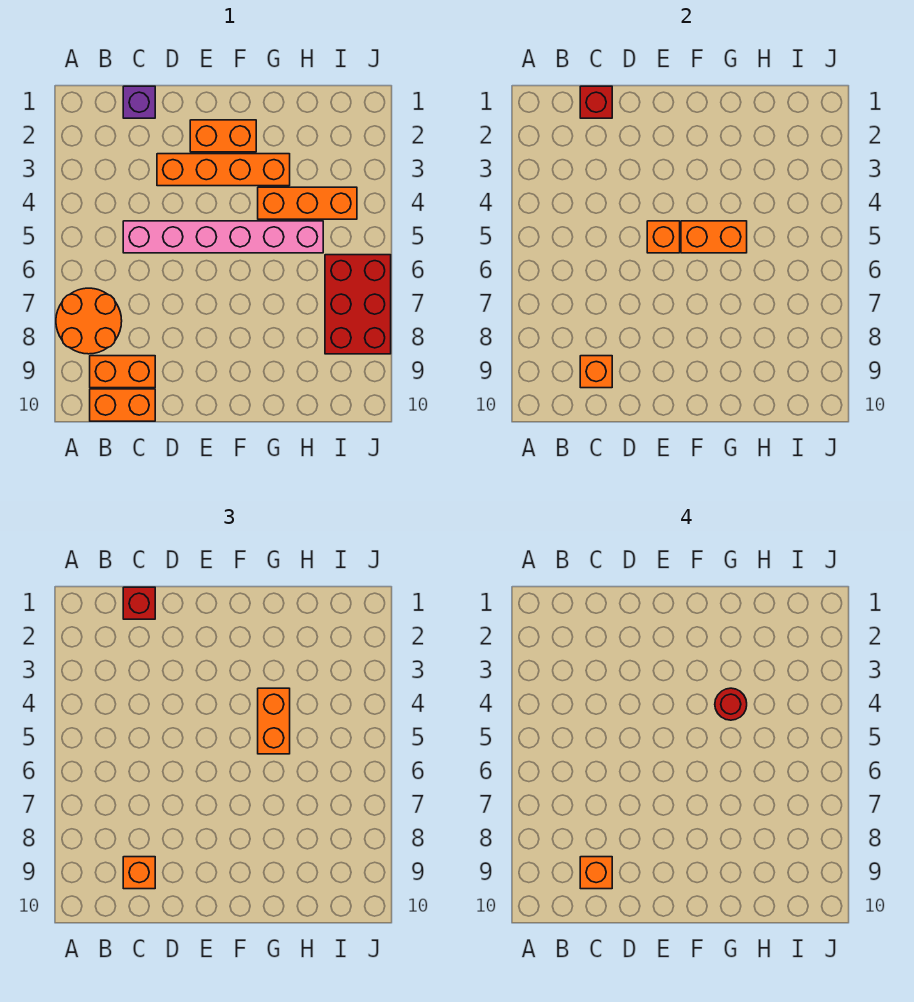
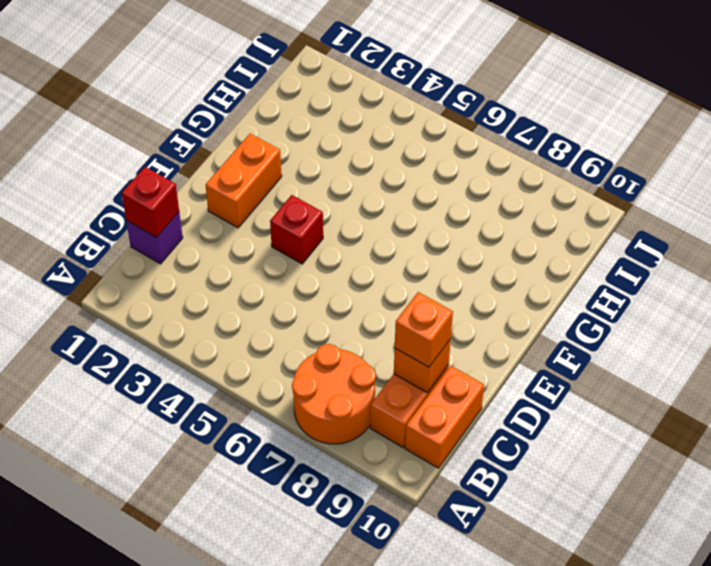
red brick E4 level 1 -> red brick C1 level 3
none -> pink brick C5:H5 level 1
none -> orange brick D3:G3 level 1
none -> orange brick G4:I4 level 1

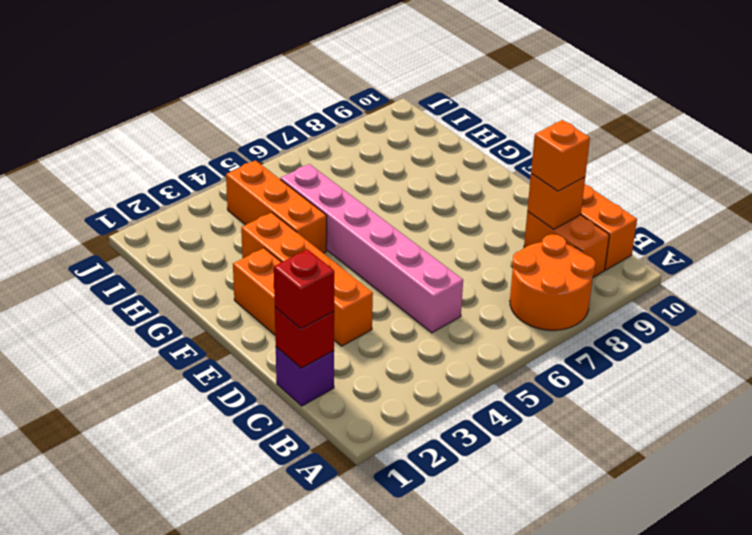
none -> red brick I6:J8 level 1
none -> orange brick E5 level 2
none -> orange brick F5:G5 level 2

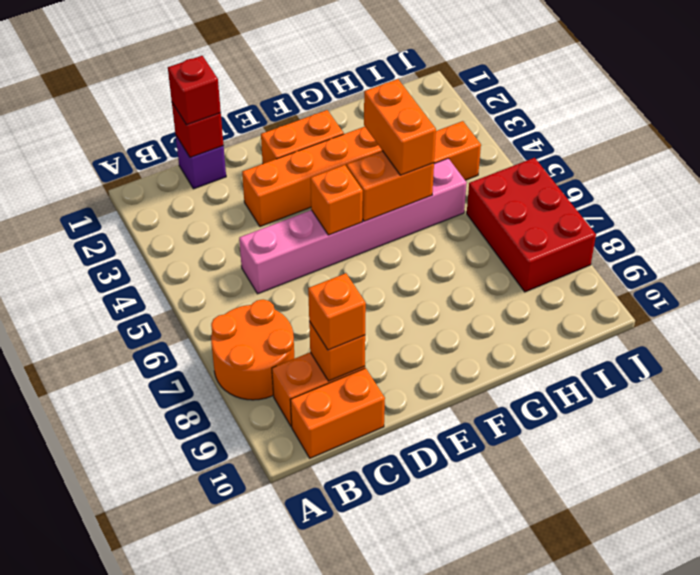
none -> orange brick C9 level 4
none -> red round brick G4 level 4

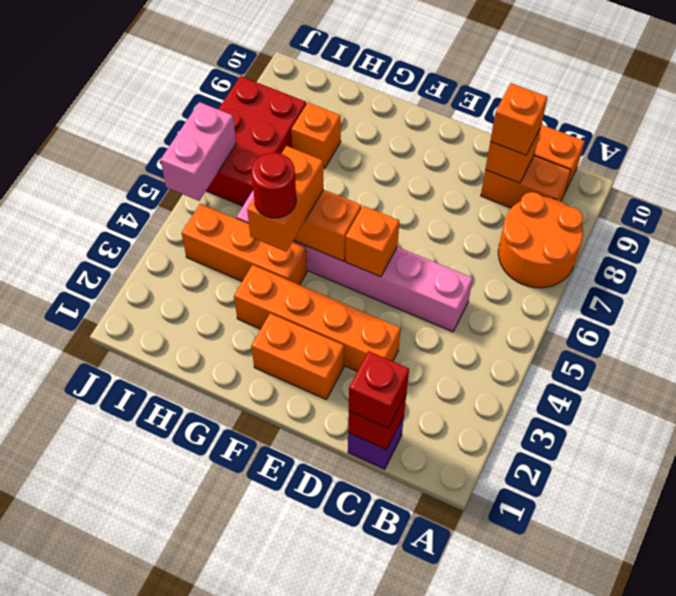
orange brick H8 level 1 -> orange brick C9 level 4
pink brick J5:J6 level 2 -> none

